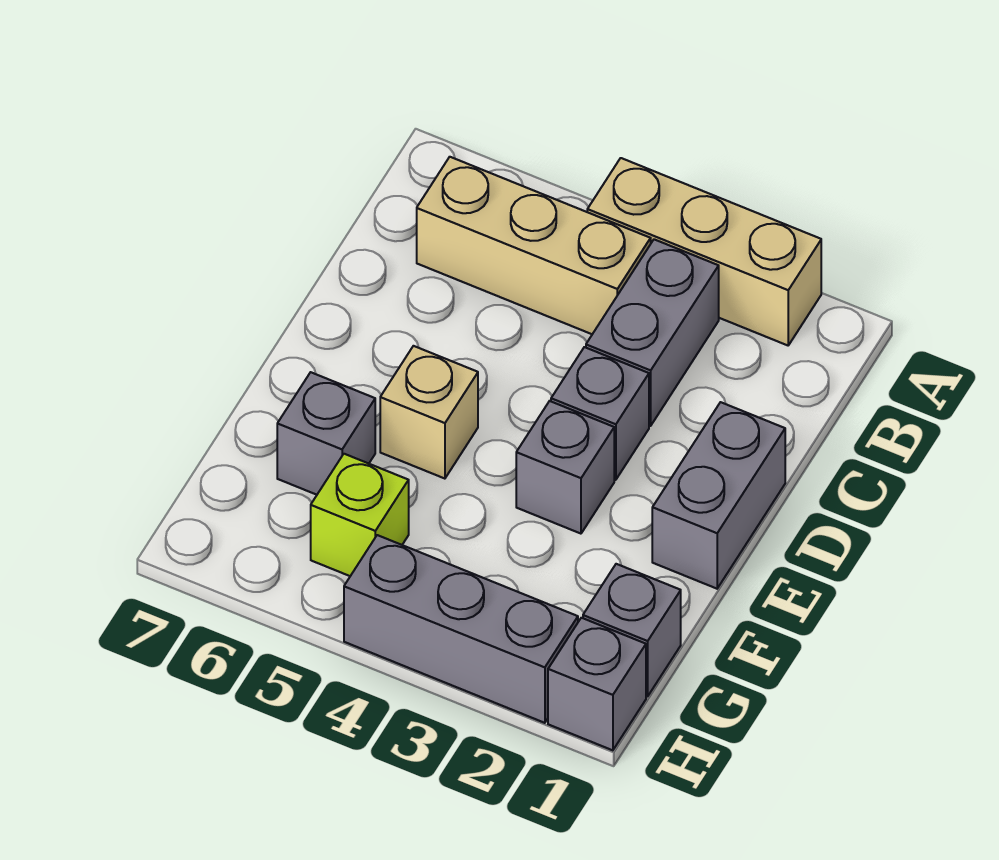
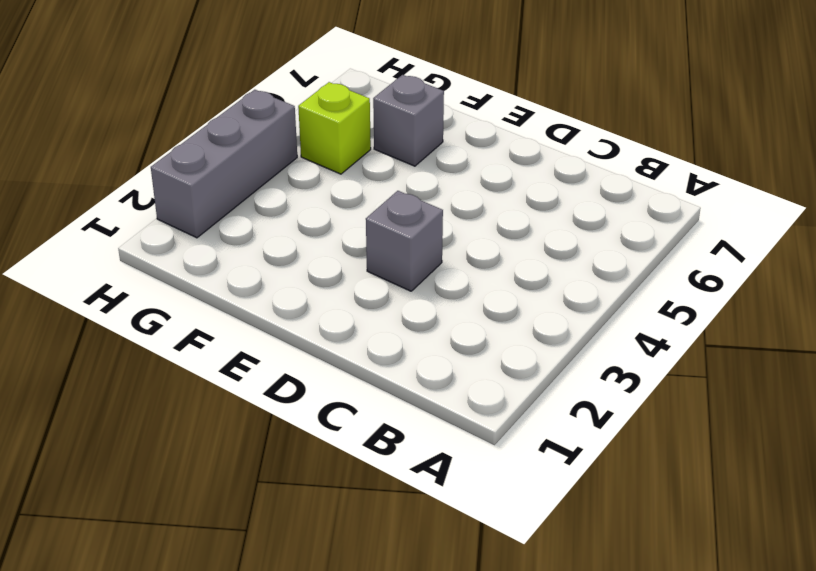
none -> tan brick A2:A4 level 1
none -> grey brick B3:C3 level 1
none -> tan brick B4:B6 level 1

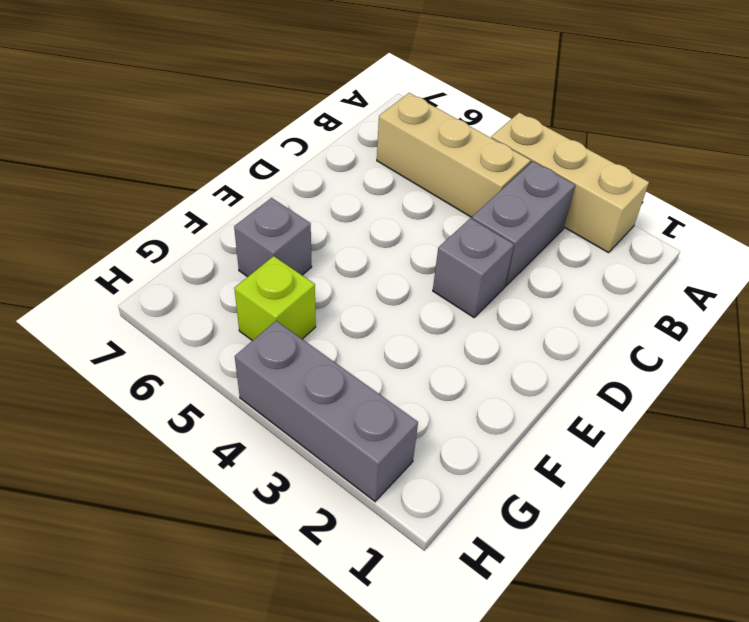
none -> grey brick D1:E1 level 1
none -> grey brick E3 level 1
none -> tan brick E5 level 1

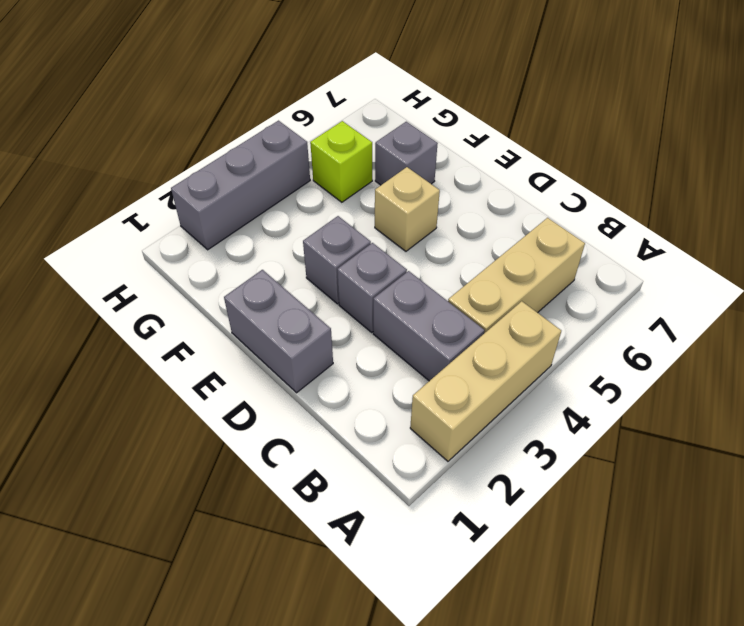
none -> grey brick G1 level 1
none -> grey brick H1 level 1

